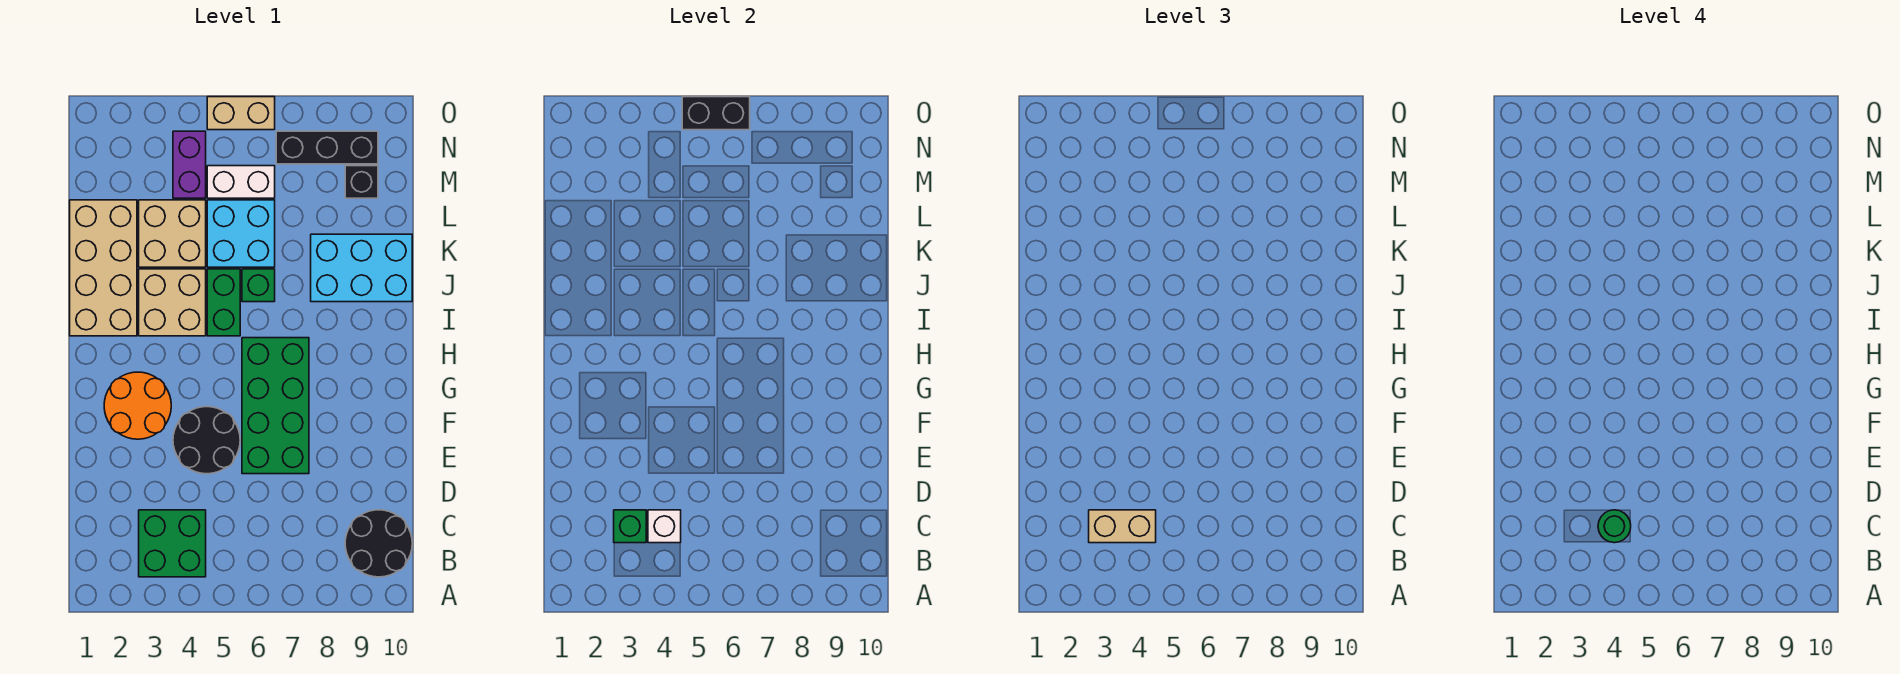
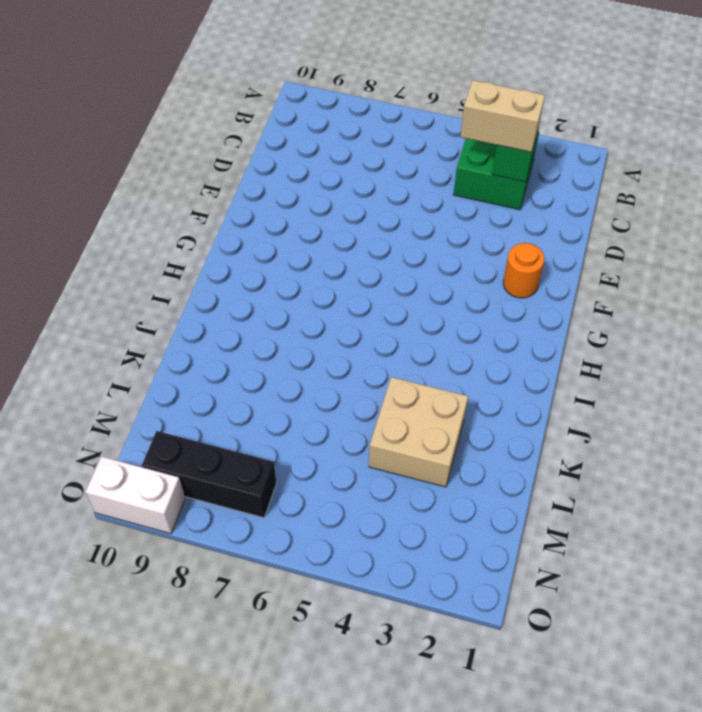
orange round brick F2 level 1 -> orange round brick F2:G3 level 1
white brick O9:O10 level 1 -> white brick M5:M6 level 1
none -> black round brick B9:C10 level 1
none -> black round brick E4:F5 level 1
none -> green brick E6:H7 level 1

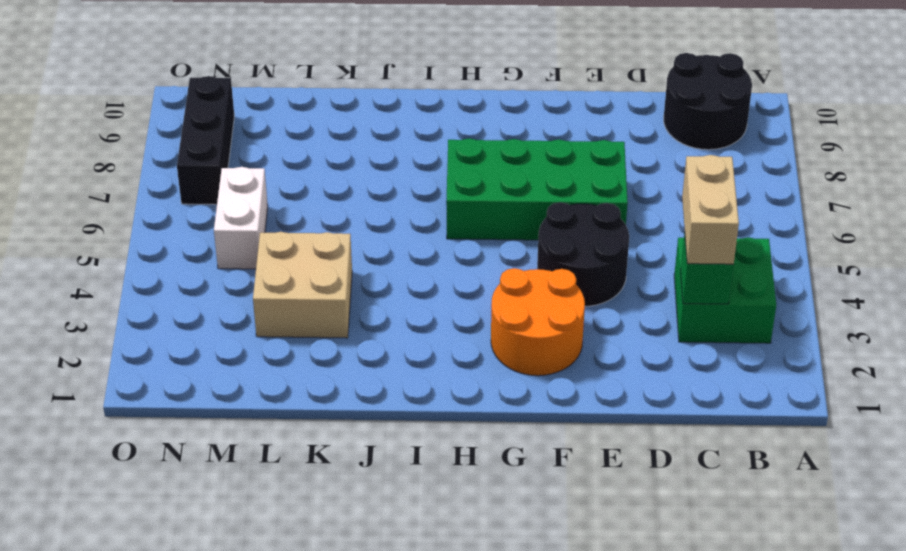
none -> tan brick I1:L2 level 1
none -> tan brick I3:J4 level 1
none -> green brick I5:J5 level 1

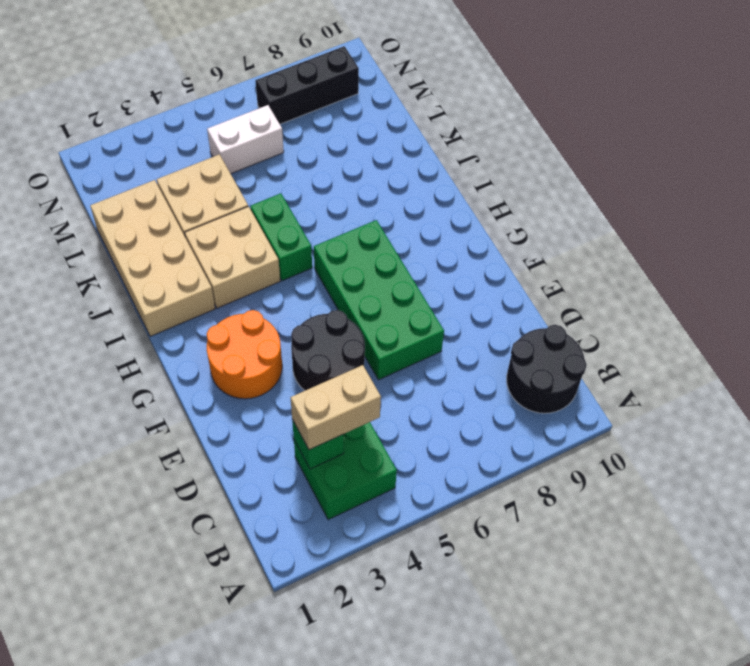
none -> green brick J6 level 1
none -> cyan brick J8:K10 level 1
none -> cyan brick K5:L6 level 1

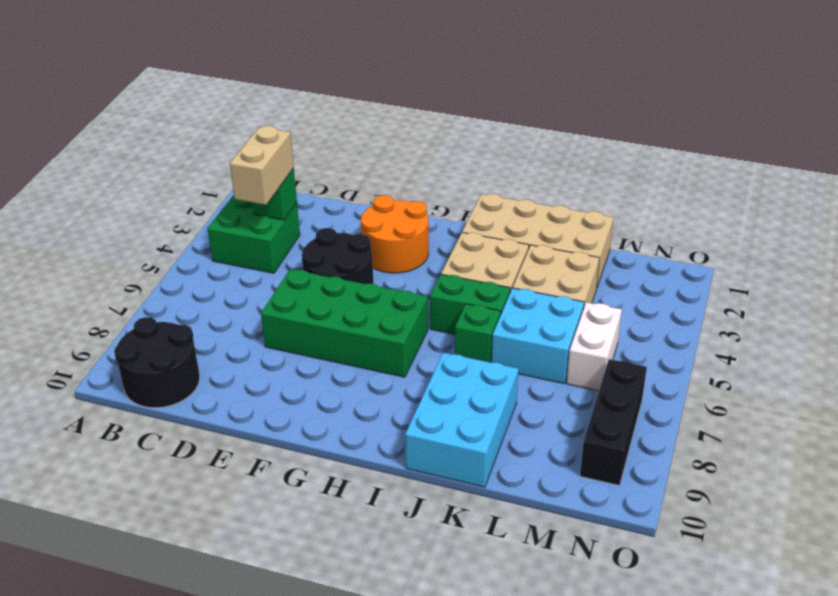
none -> purple brick M4:N4 level 1
none -> black brick M9 level 1
none -> tan brick O5:O6 level 1

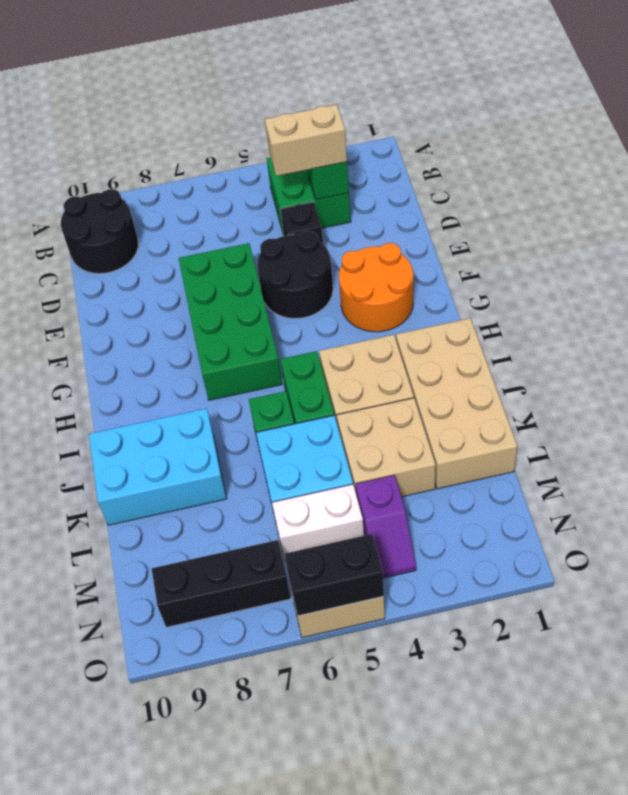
black brick D4 level 1 -> black brick M9 level 1
purple slope M4:N4 level 1 top M -> purple brick M4:N4 level 1
none -> white brick C4 level 2
none -> green round brick C4 level 4

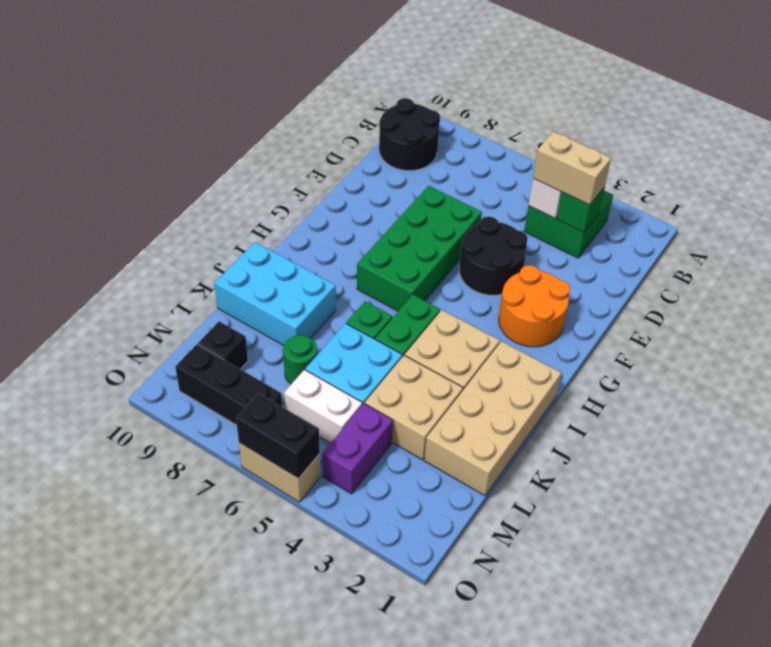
green round brick L7 level 1 -> green round brick C4 level 4

